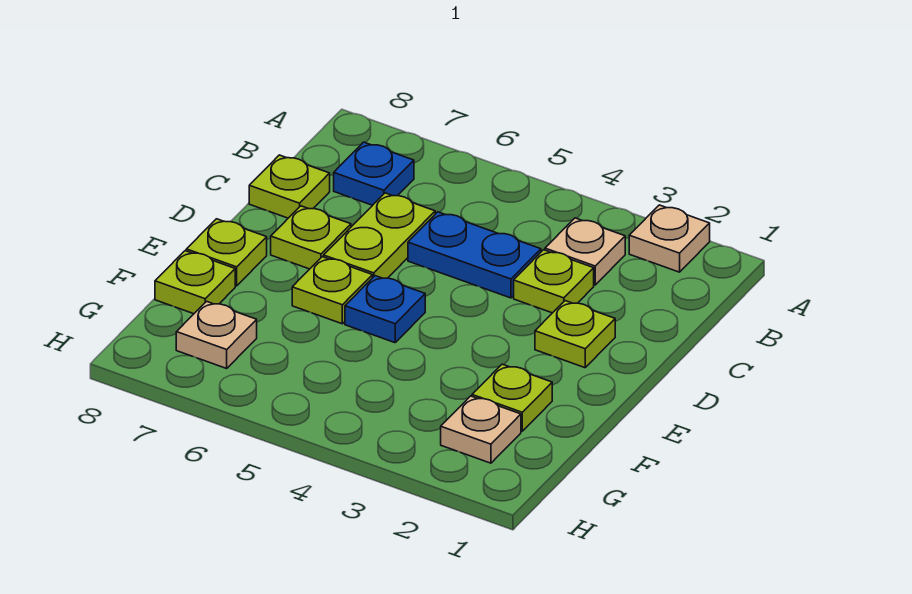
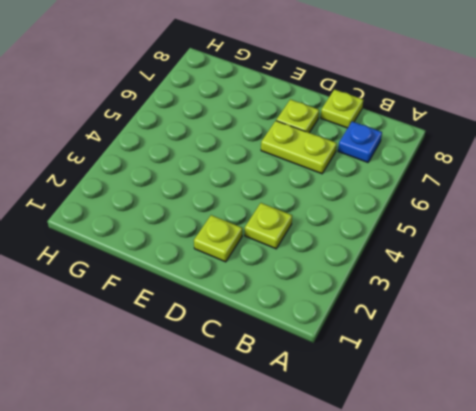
none -> tan plate A2 level 1
none -> tan plate B3 level 1
none -> blue plate C4:C5 level 1

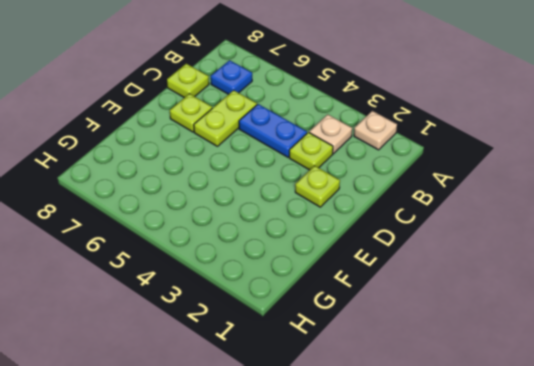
none -> blue plate E5 level 1
none -> lime plate E6 level 1
none -> lime plate E8 level 1

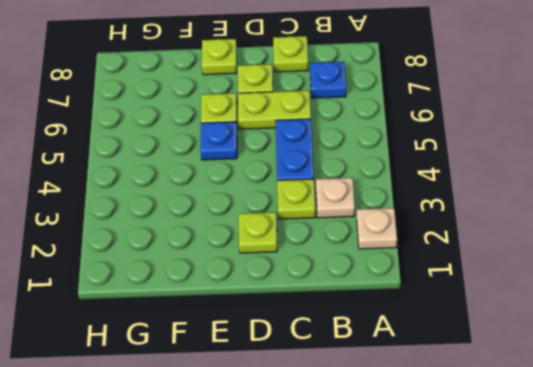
none -> lime plate F2 level 1
none -> lime plate F8 level 1
none -> tan plate G2 level 1

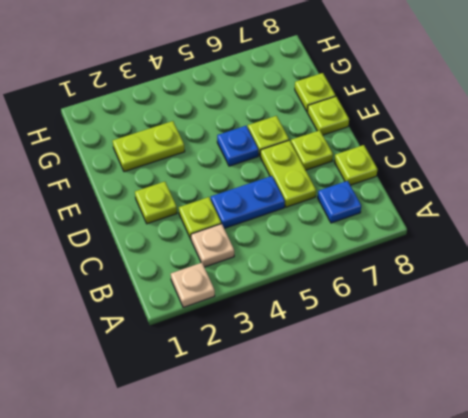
lime plate F2:F3 level 1 -> lime plate F2 level 1
none -> tan plate G2 level 1
none -> tan plate G7 level 1

